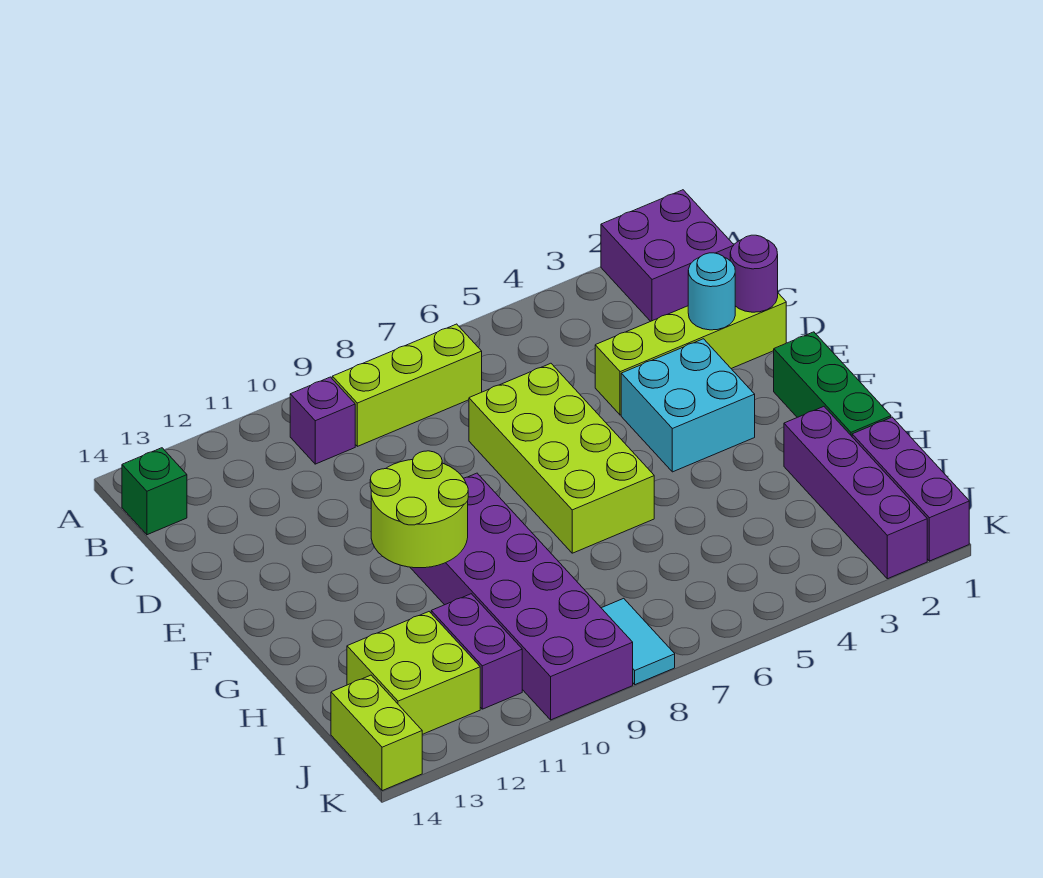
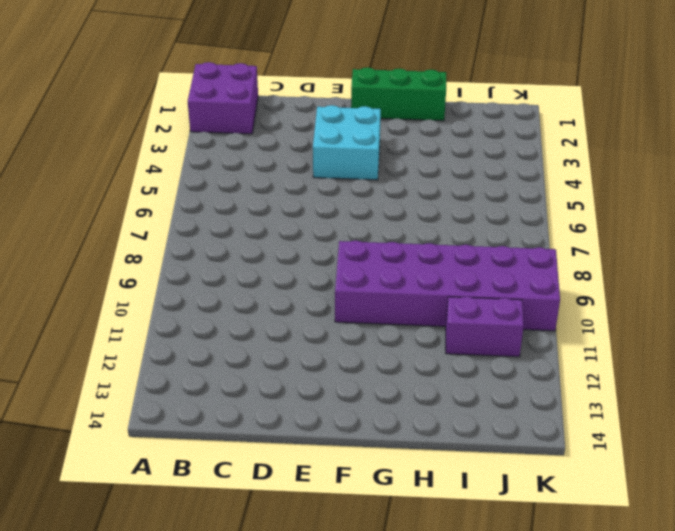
none -> lime brick B7:B9 level 1
none -> purple brick B10 level 1
none -> green brick B14 level 1

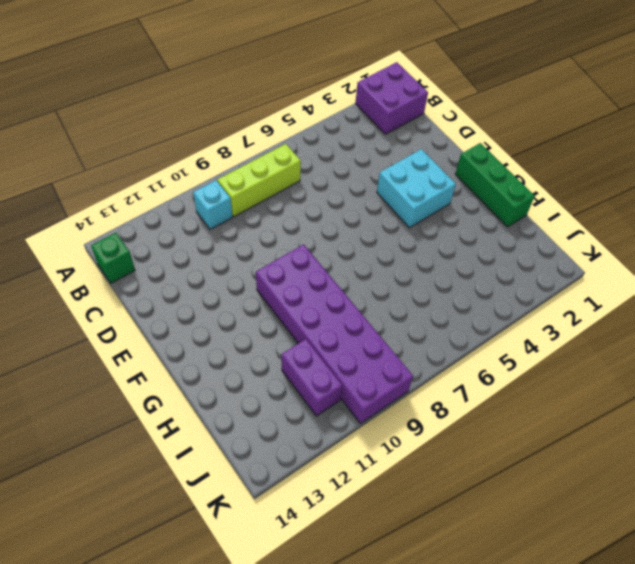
cyan brick B10 level 1 -> purple brick B10 level 1
none -> lime brick D1:D4 level 1
none -> lime brick D6:G7 level 1
none -> purple brick H2:K2 level 1

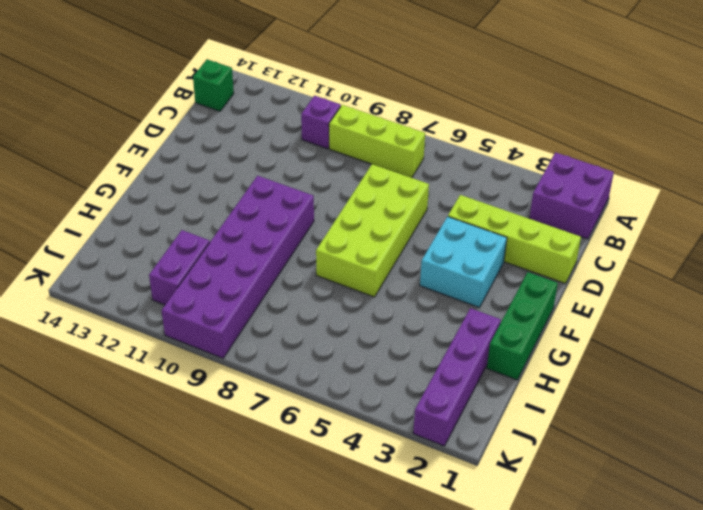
none -> purple brick I1:K1 level 1
none -> lime brick I12:J13 level 1
none -> cyan tile J8:K8 level 1

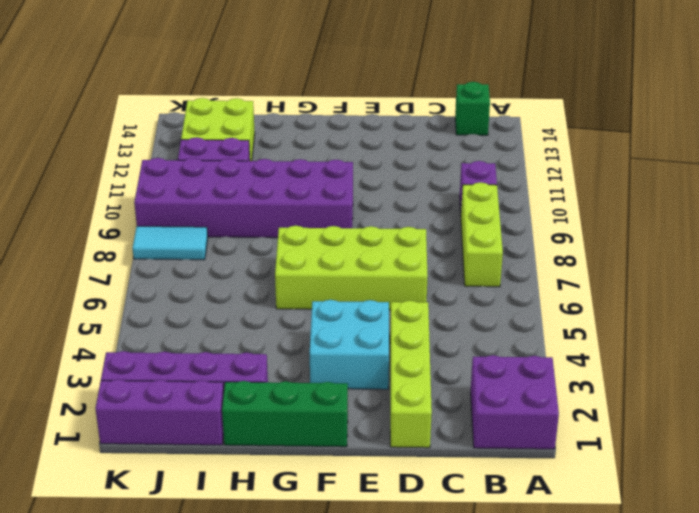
none -> lime brick J14:K14 level 1
none -> purple round brick D1 level 2
none -> cyan round brick D2 level 2

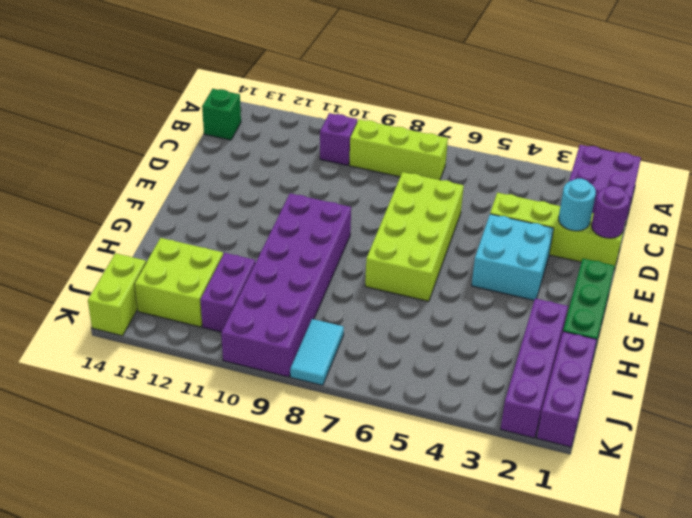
none -> lime round brick F10:G11 level 2

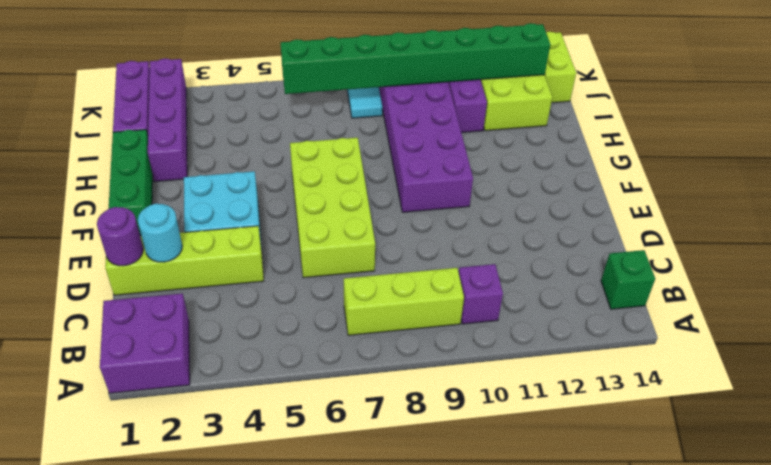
green brick J6:J13 level 2 -> none
none -> lime round brick F10:G11 level 2

